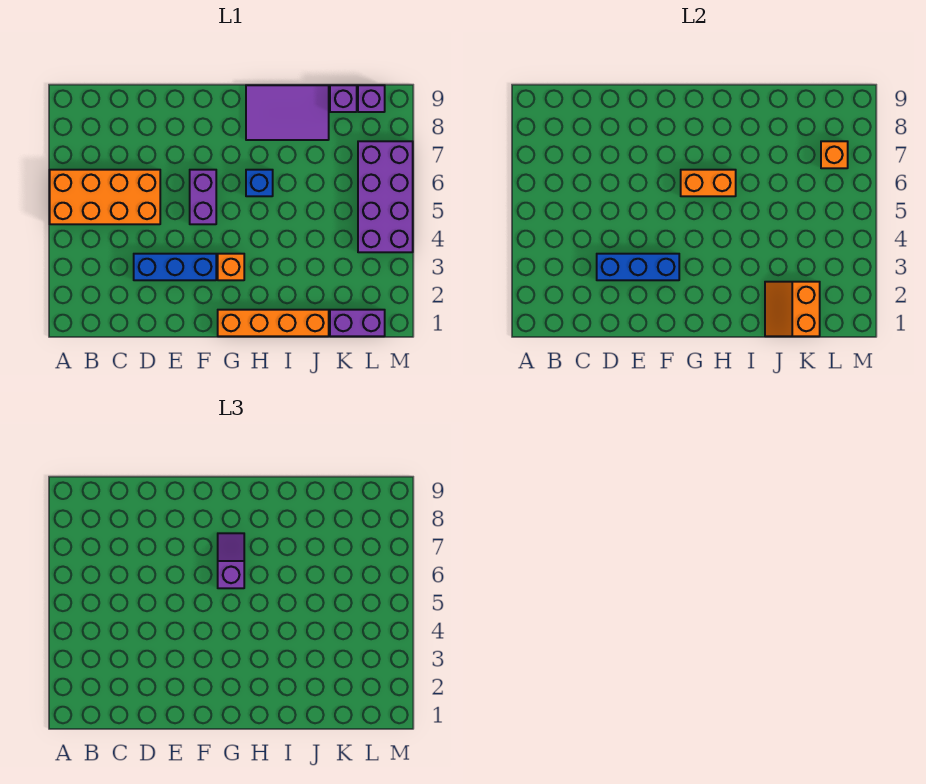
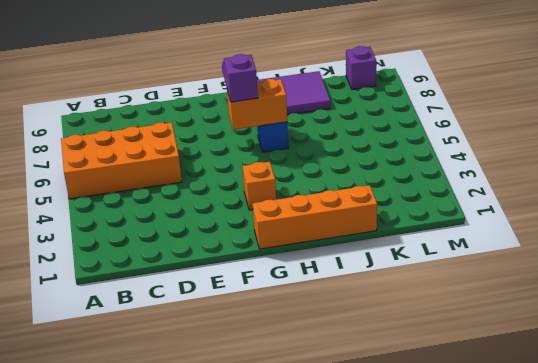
none -> blue brick D3:F3 level 1
none -> purple brick F5:F6 level 1
none -> purple brick K1:L1 level 1

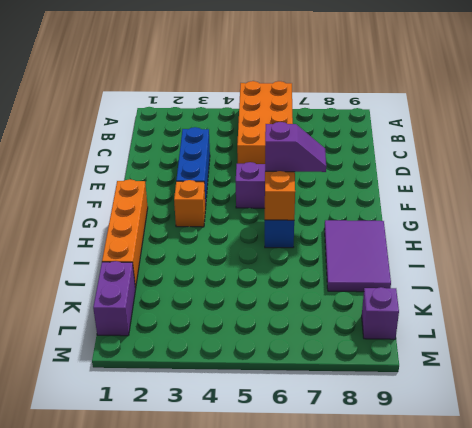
none -> purple brick K9 level 1
none -> purple brick L4:M7 level 1
none -> blue brick D3:F3 level 2

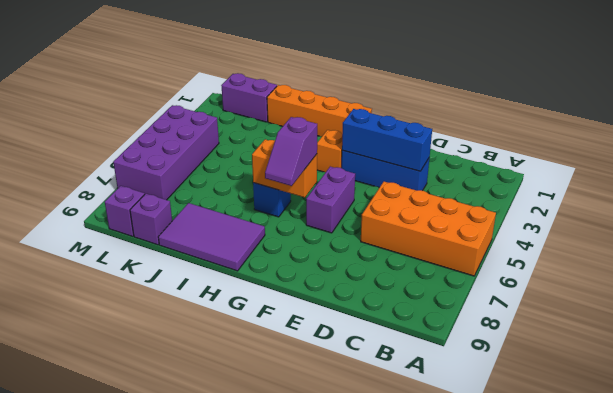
none -> orange slope J1:K2 level 2 top K
none -> orange brick L7 level 2

